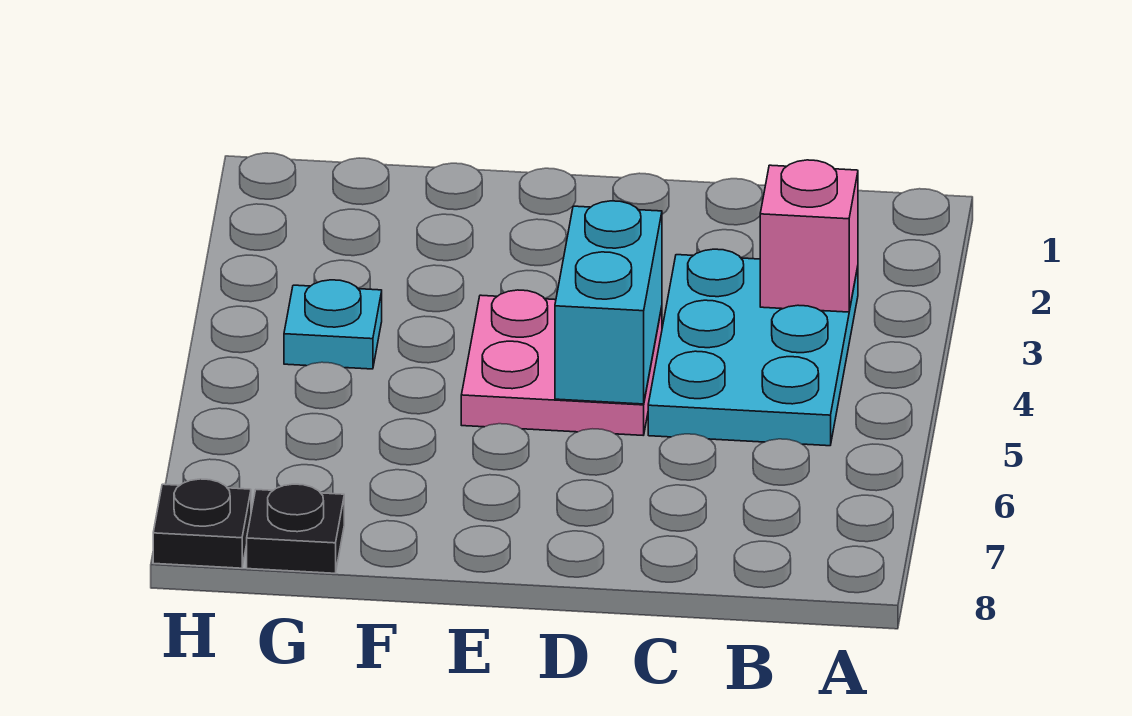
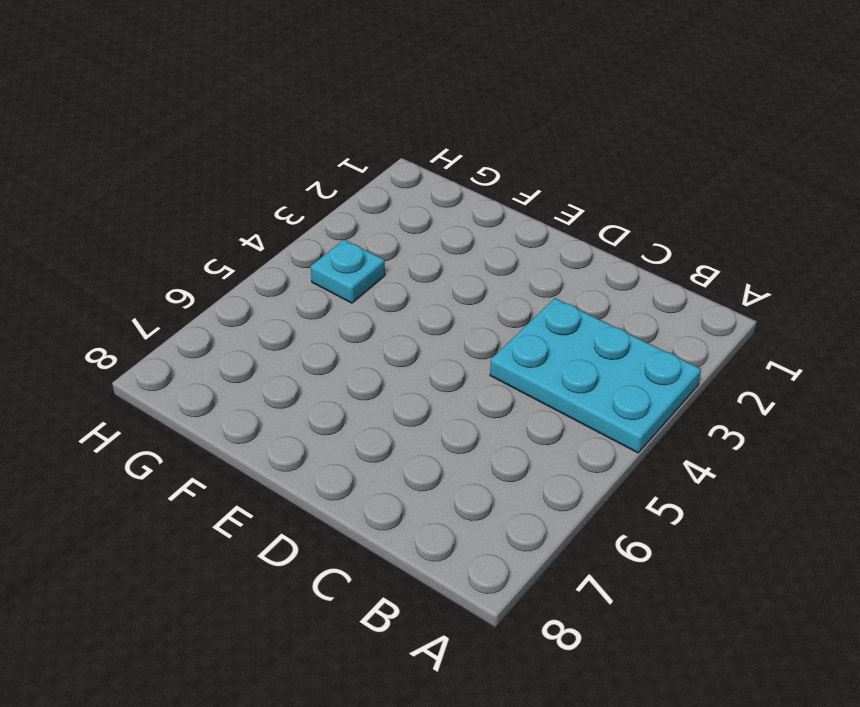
cyan plate A3:C4 level 1 -> cyan plate B3:C5 level 1
none -> pink plate D4:E5 level 1
none -> black plate G8 level 1

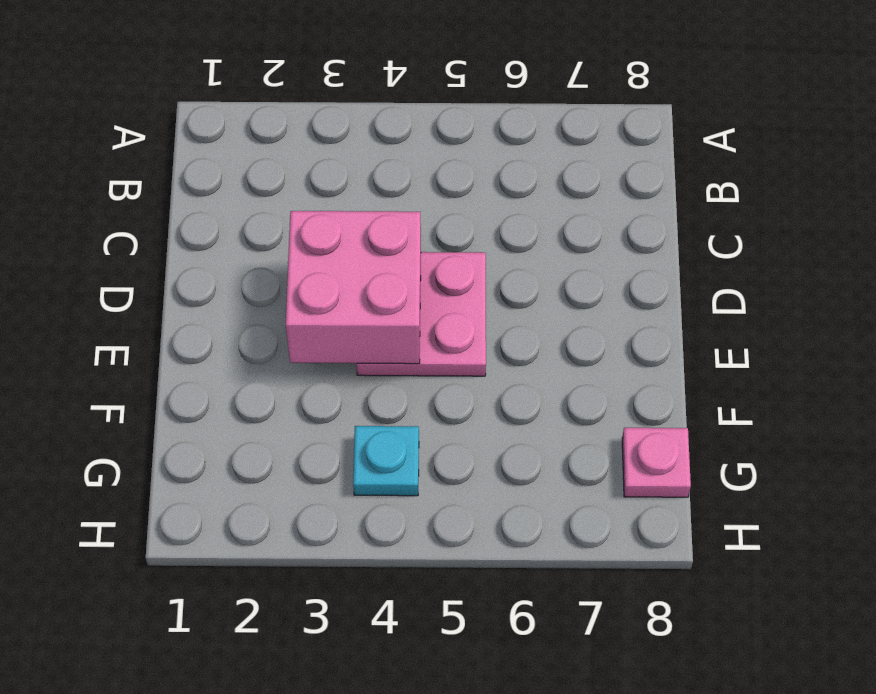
pink brick D3:E4 level 2 -> cyan brick D4:D5 level 2
pink plate G8 level 1 -> black plate G8 level 1
none -> cyan plate B3:C5 level 1
none -> black plate H8 level 1

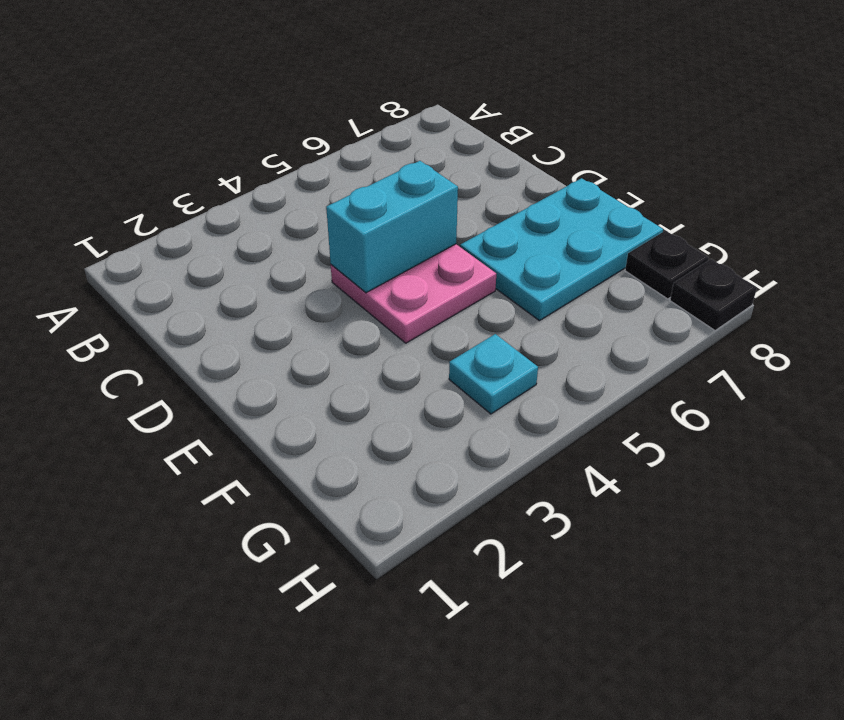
cyan plate E6:F8 level 1 -> cyan plate B3:C5 level 1
none -> pink brick B3 level 2

